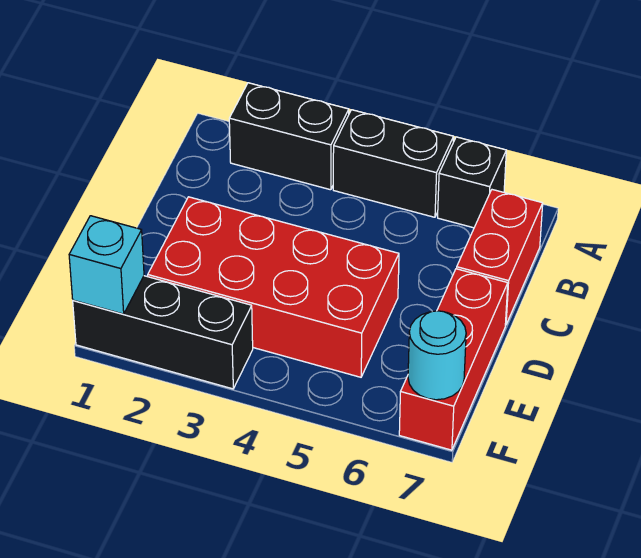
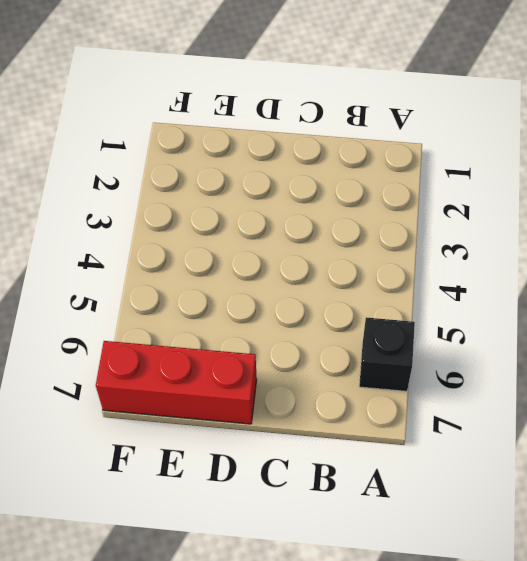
none -> black brick A2:A3 level 1
none -> black brick A4:A5 level 1

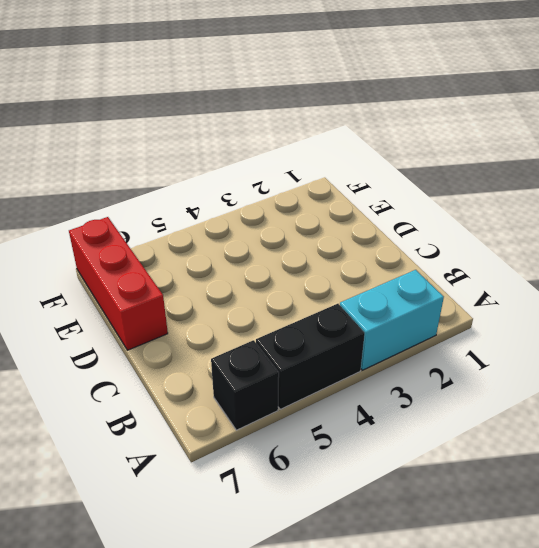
cyan brick A2:A3 level 1 -> black brick A2:A3 level 1
none -> red brick B7:C7 level 1
none -> red brick D2:E5 level 1

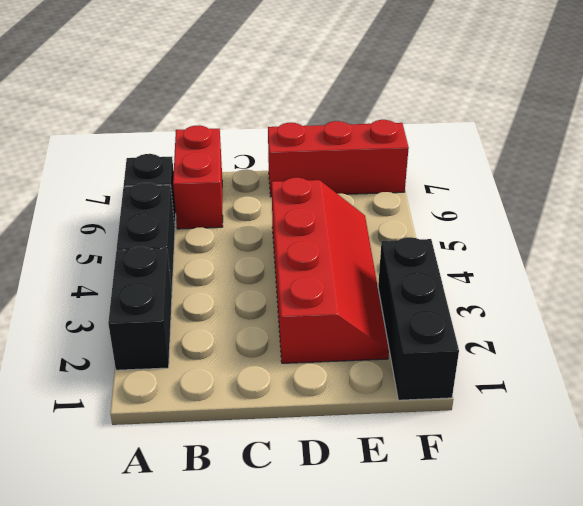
red brick B6:B7 level 1 -> red brick B7:C7 level 1
red slope D2:E5 level 1 top D -> red brick D2:E5 level 1
none -> cyan brick F1 level 2
none -> cyan round brick F7 level 2

